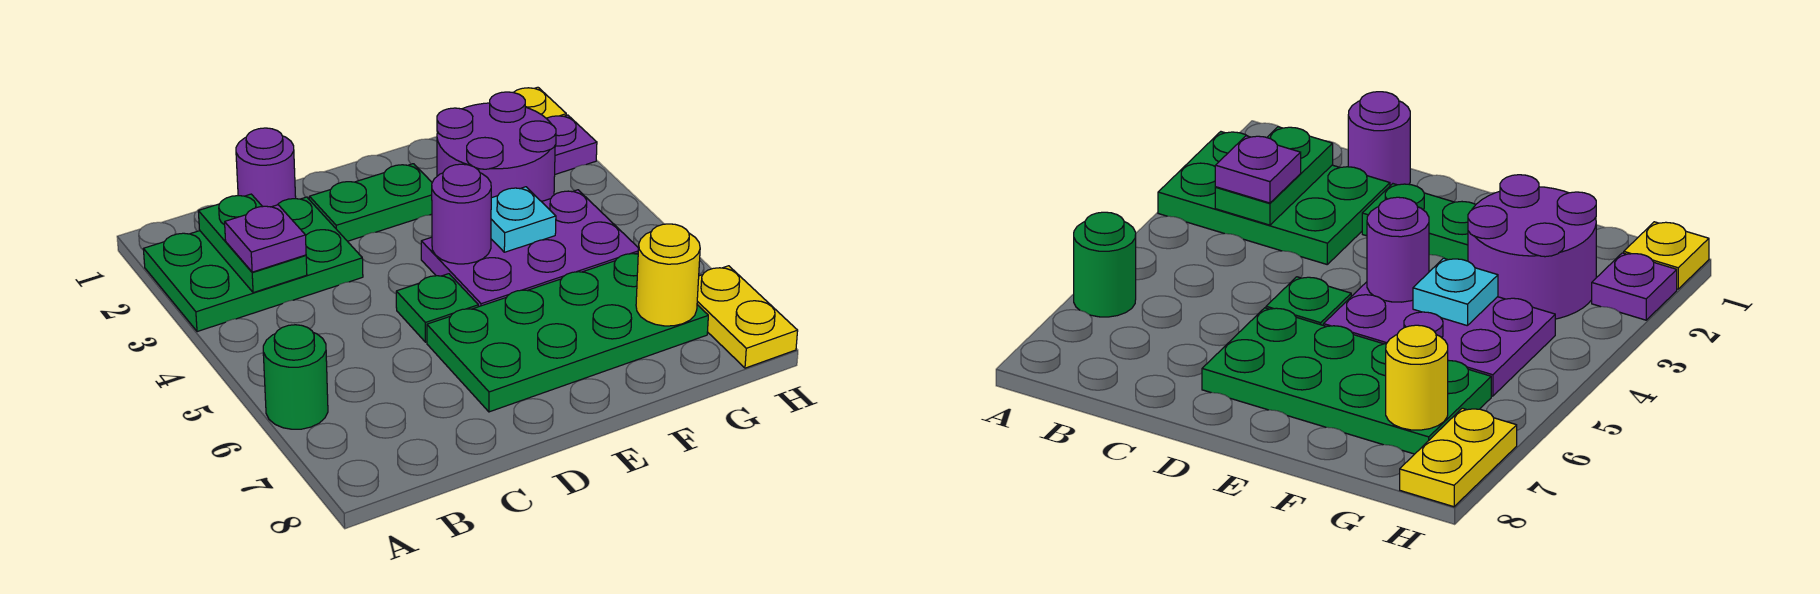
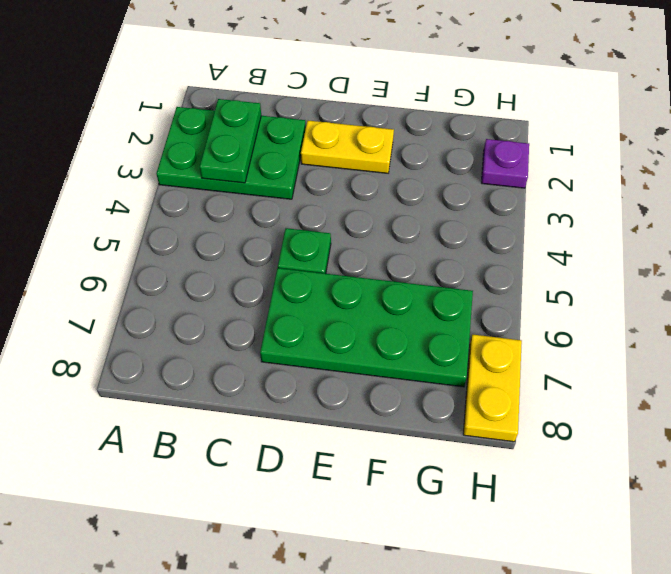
yellow plate D2:E2 level 1 -> green plate D2:E2 level 1
none -> green round brick A6 level 1
none -> purple round brick C1 level 1
none -> purple plate E4:G5 level 1

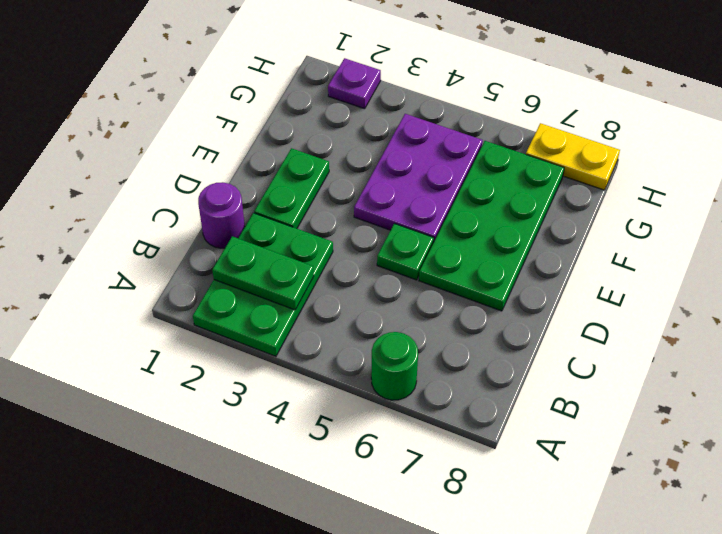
none -> purple round brick F2:G3 level 1
none -> yellow plate H1 level 1
none -> purple round brick E4 level 2

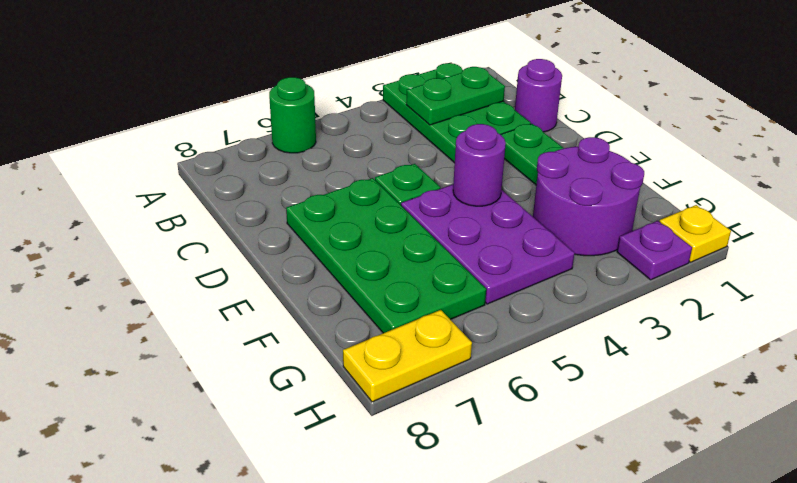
none -> cyan plate F4 level 2
none -> yellow round brick G7 level 2
none -> purple plate B3 level 3

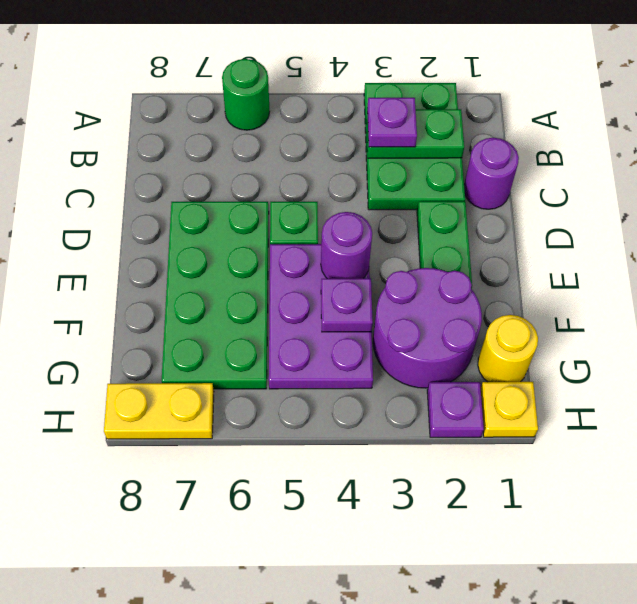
purple plate F4 level 2 -> cyan plate F4 level 2
yellow round brick G1 level 1 -> yellow round brick G7 level 2

